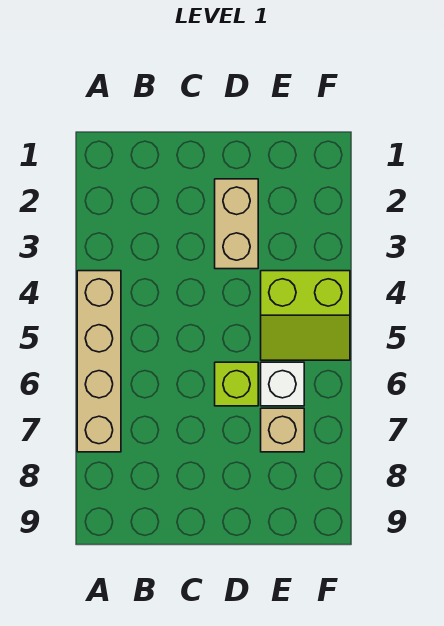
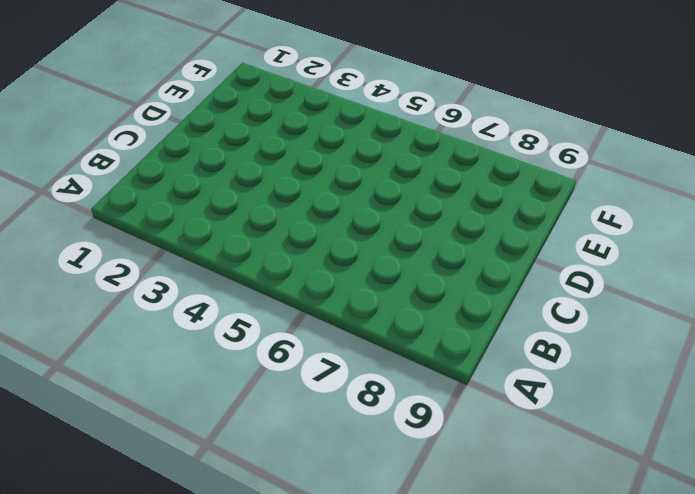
none -> tan brick A4:A7 level 1
none -> tan brick D2:D3 level 1

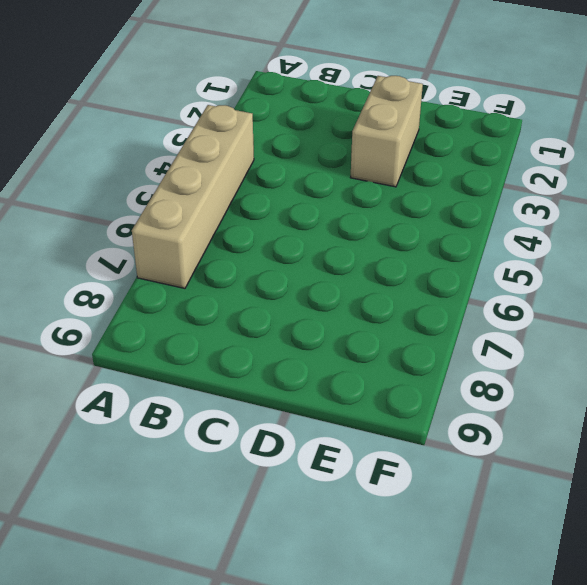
none -> lime brick D6 level 1
none -> lime slope E4:F5 level 1 top 4

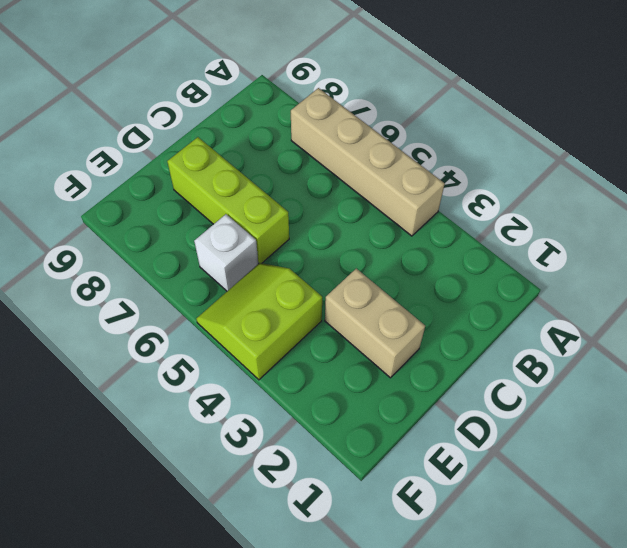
lime brick D6:D8 level 1 -> lime brick D6 level 1
none -> tan brick E7 level 1

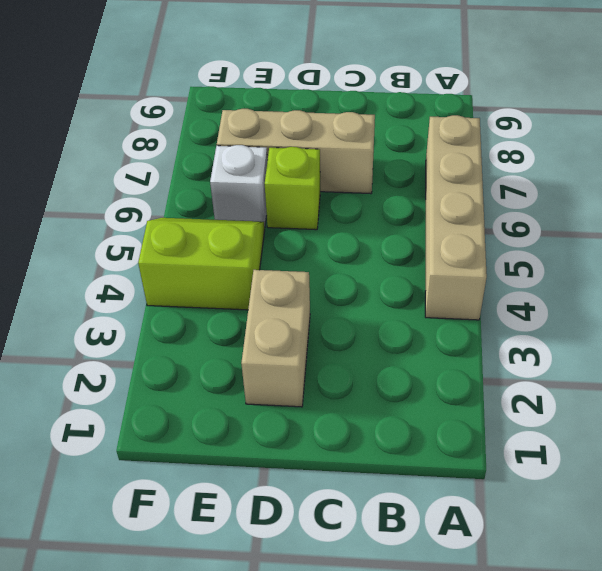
tan brick C7:E7 level 1 -> tan brick E7 level 1

